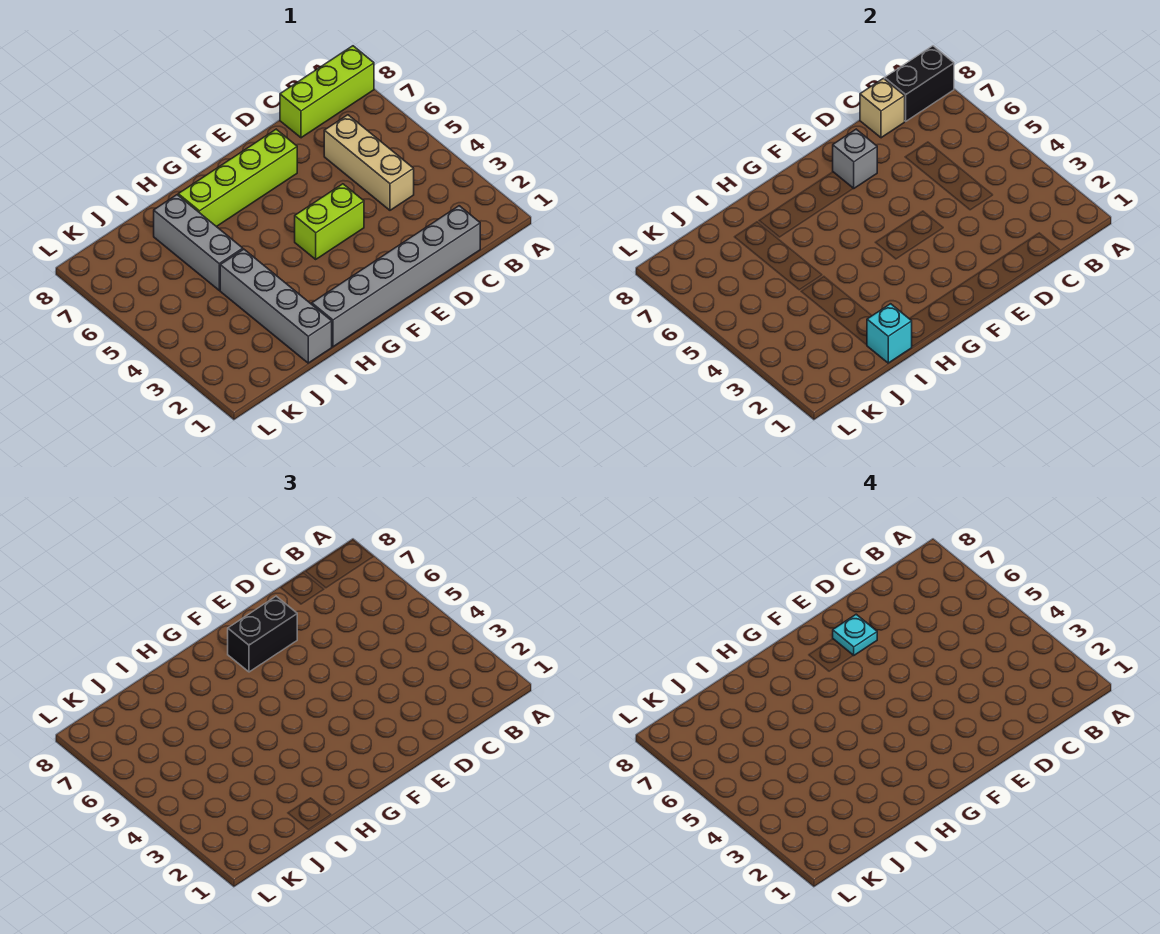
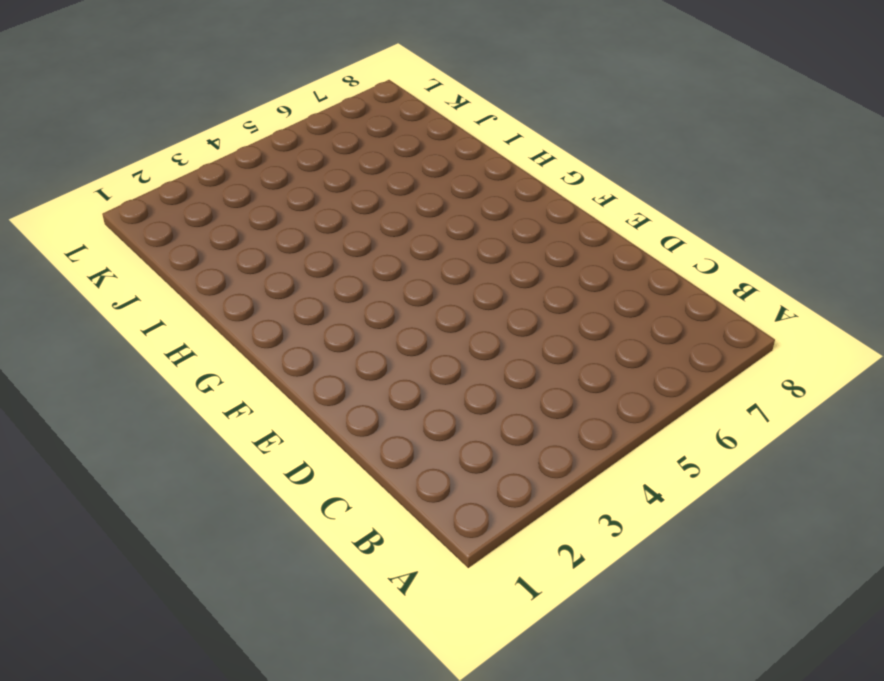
none -> lime brick A8:C8 level 1
none -> grey brick C1:H1 level 1
none -> tan brick C4:C6 level 1

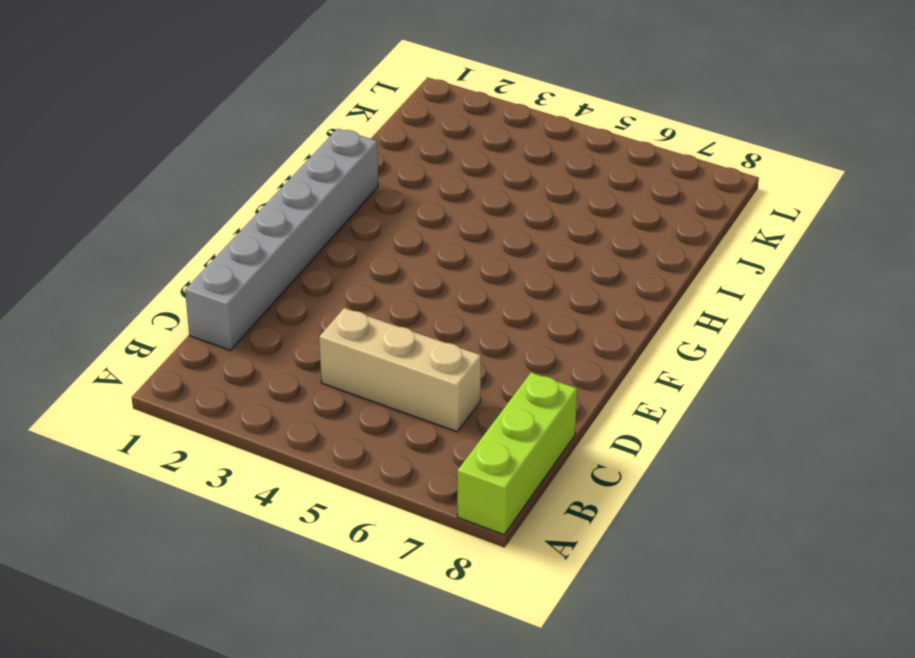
none -> lime brick E4:F4 level 1
none -> lime brick E7:H7 level 1
none -> grey brick I1:I4 level 1

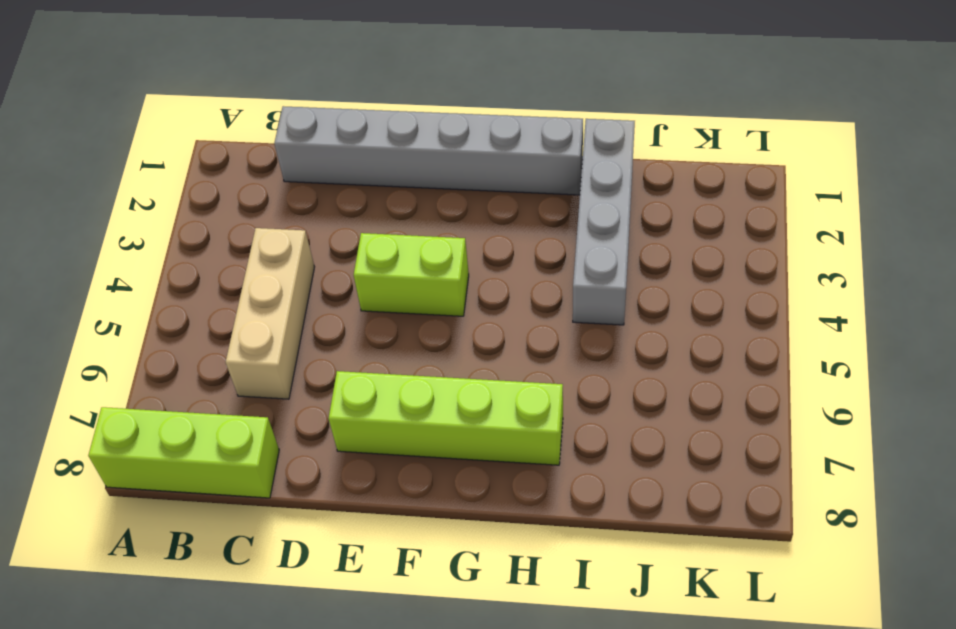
none -> grey brick I5:I7 level 1
none -> black brick A8:B8 level 2
none -> tan brick C8 level 2

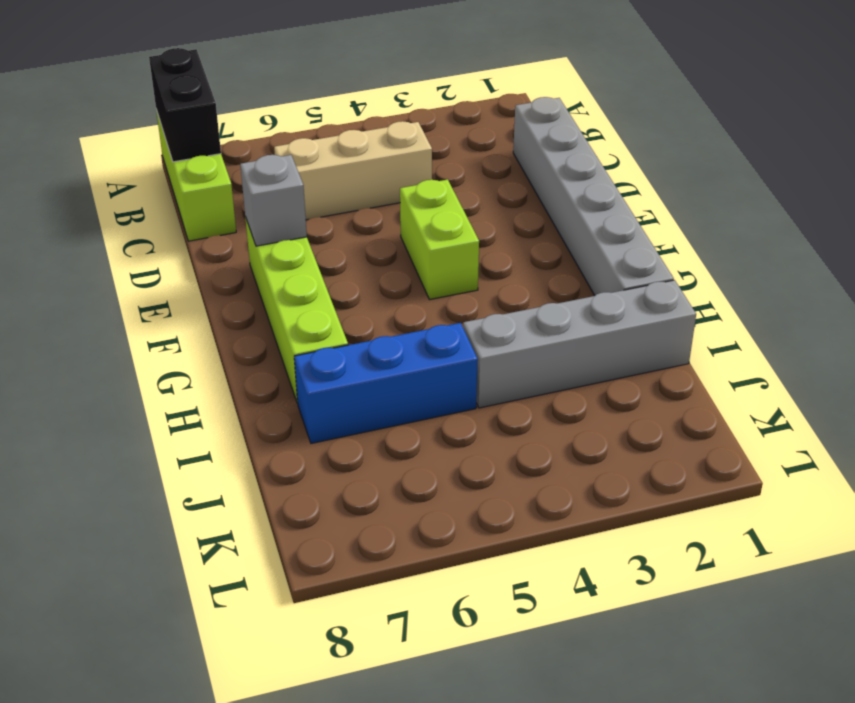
blue brick I5:I7 level 1 -> grey brick I5:I7 level 1
none -> tan brick C8 level 2
none -> cyan brick I1 level 2
none -> black brick E7:F7 level 3

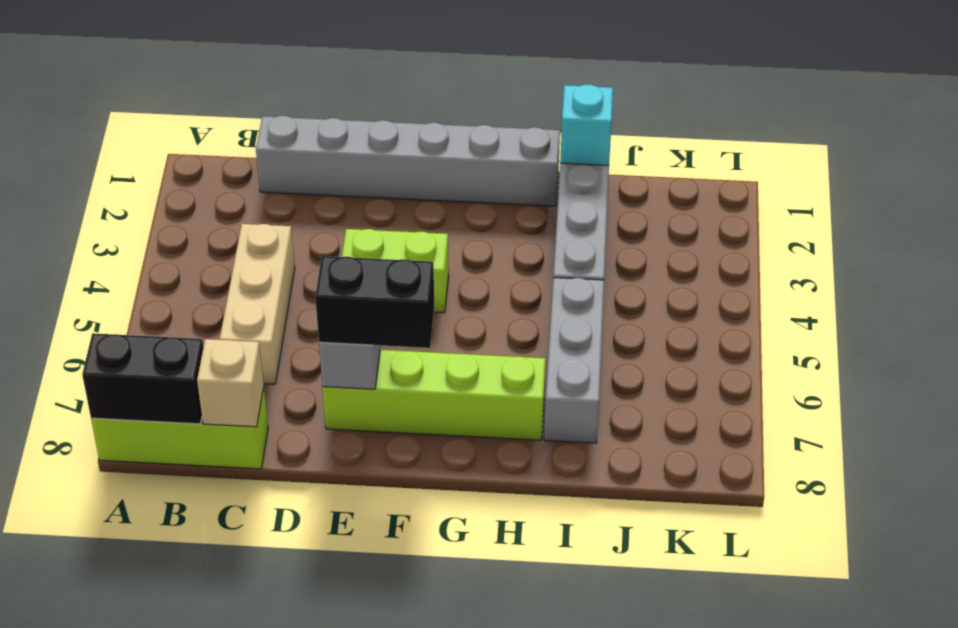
none -> cyan plate E7 level 4

